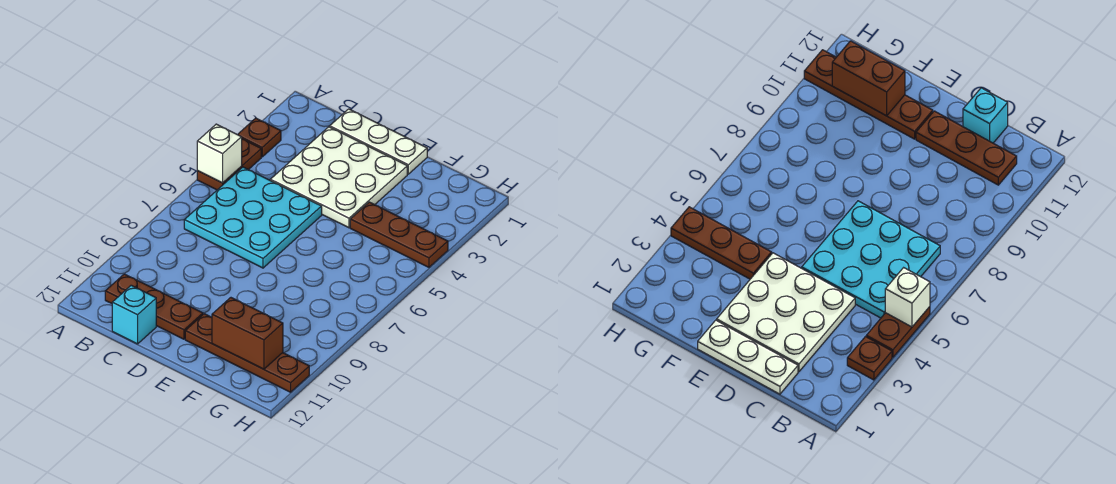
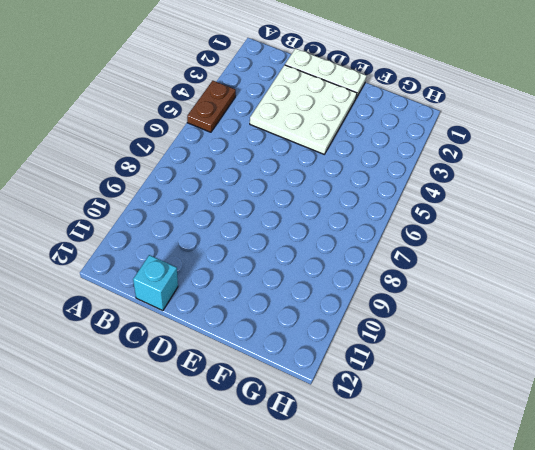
none -> brown plate A3 level 1
none -> cyan plate B5:D7 level 1

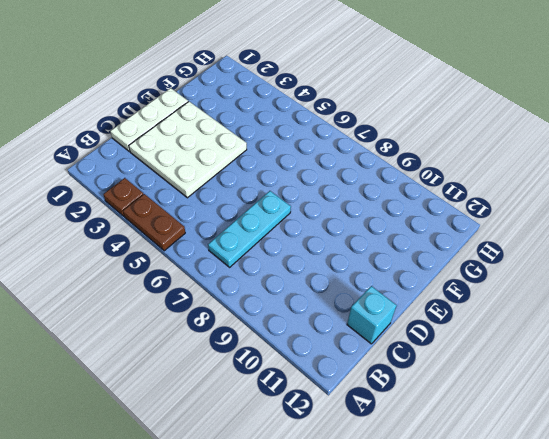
cyan plate B7:D7 level 1 -> cyan plate B5:D7 level 1
none -> brown plate B11:D11 level 1
none -> brown plate E11:H11 level 1

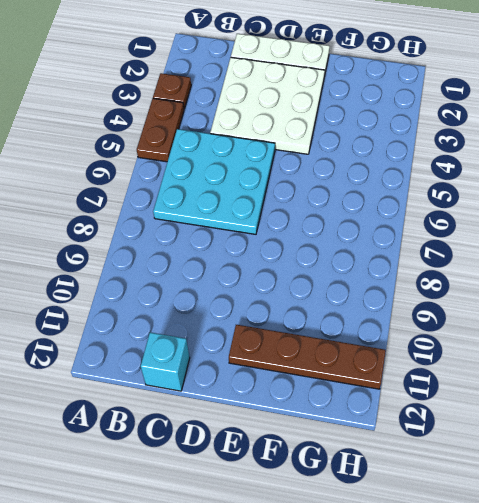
none -> brown plate B11:D11 level 1
none -> brown plate F4:H4 level 1

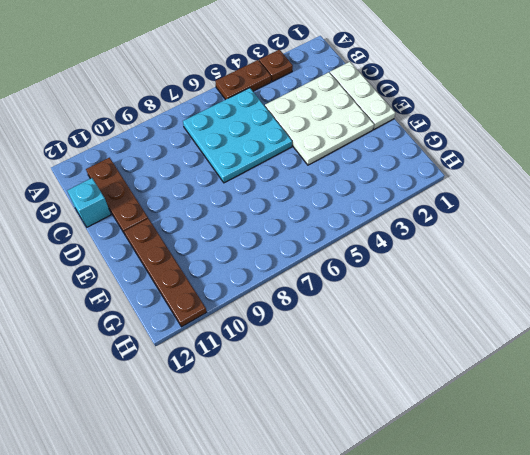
none -> brown plate F4:H4 level 1
none -> white brick A5 level 2

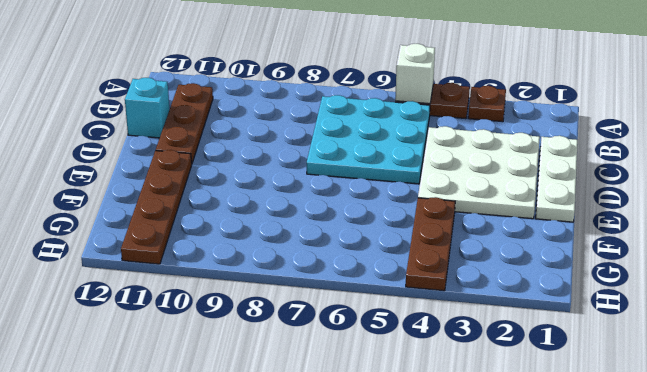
none -> brown brick F11:G11 level 2

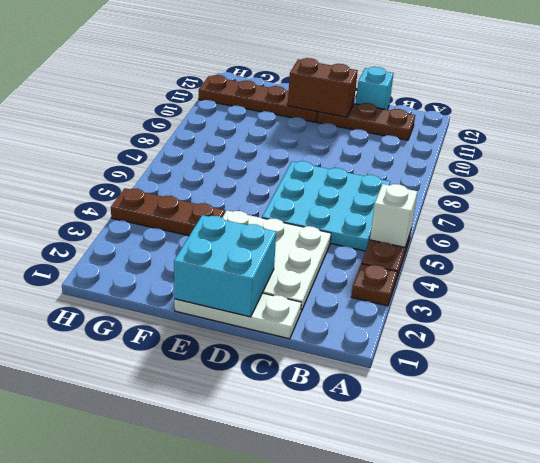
cyan brick D1:E2 level 2 -> none
brown brick D11:E11 level 2 -> brown brick F11:G11 level 2

